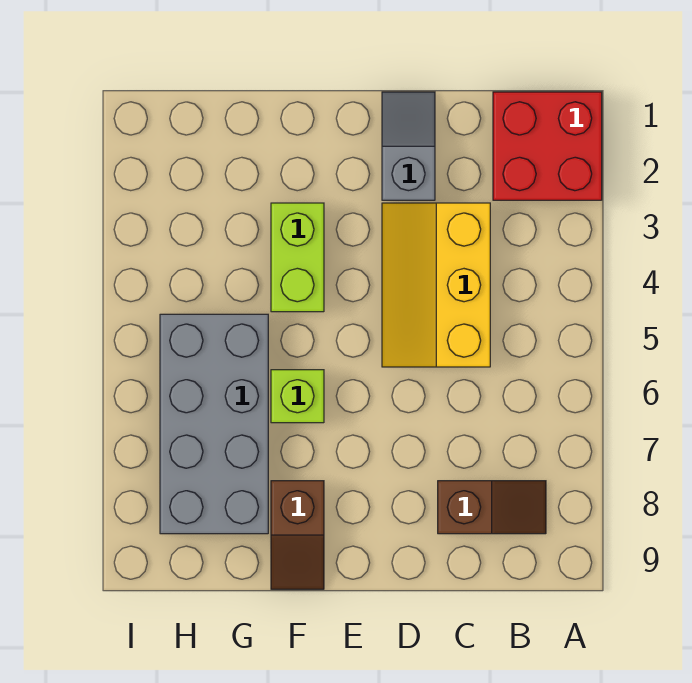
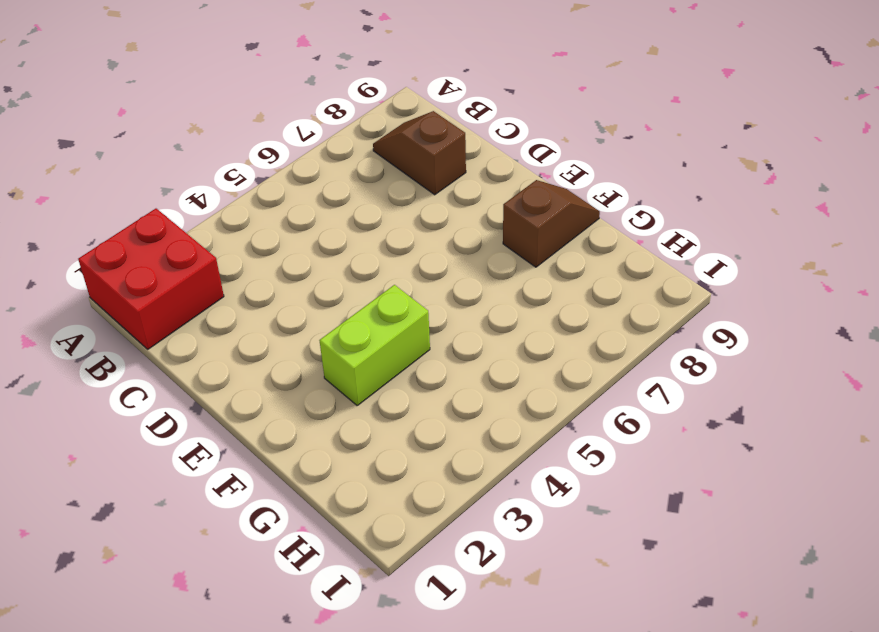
none -> yellow slope C3:D5 level 1 top C
none -> grey slope D1:D2 level 1 top 2

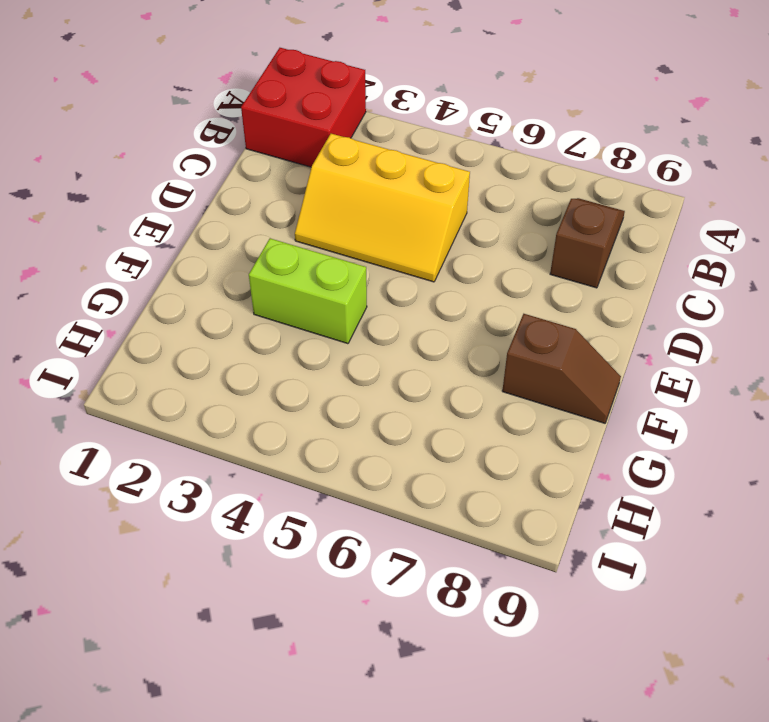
none -> grey slope D1:D2 level 1 top 2
none -> lime brick F6 level 1

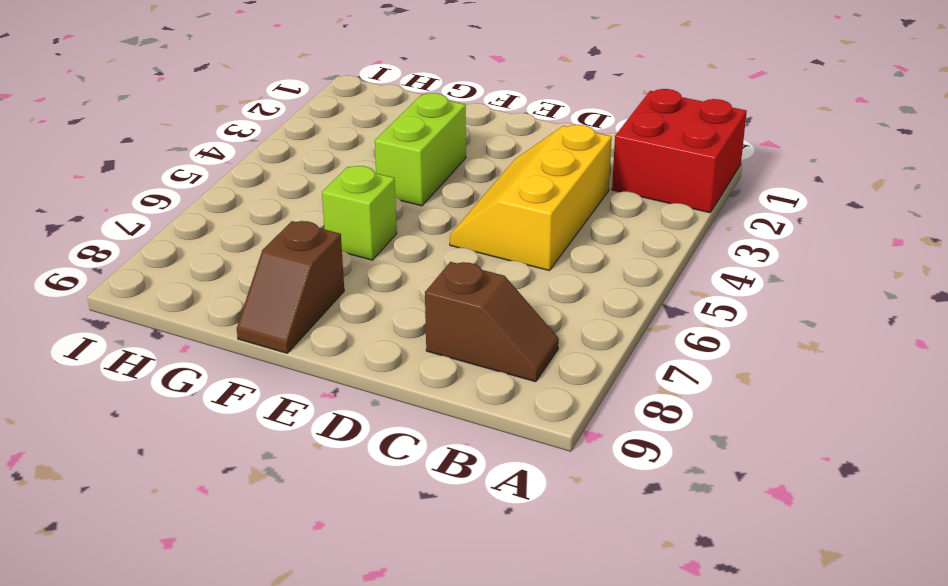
none -> grey slope D1:D2 level 1 top 2
none -> grey brick G5:H8 level 1

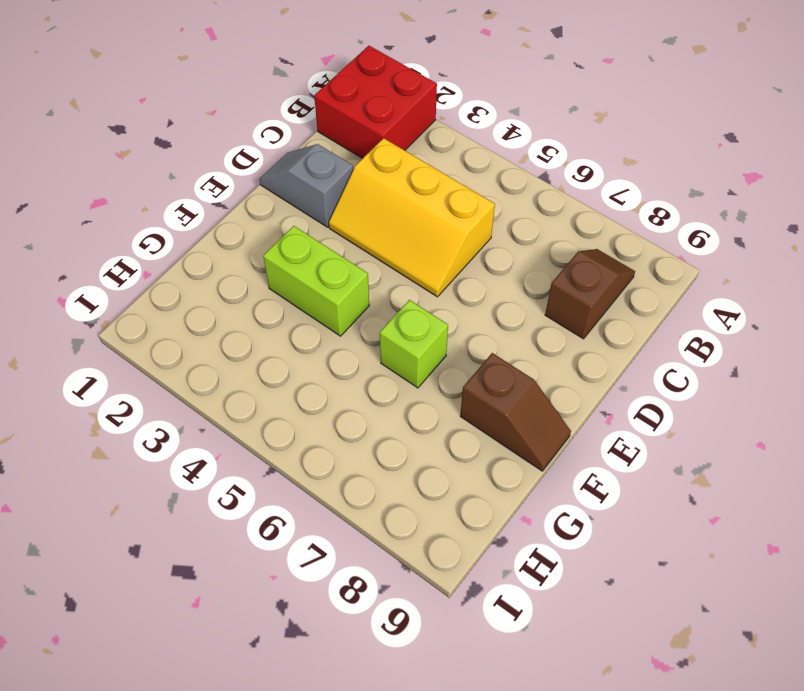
none -> grey brick G5:H8 level 1

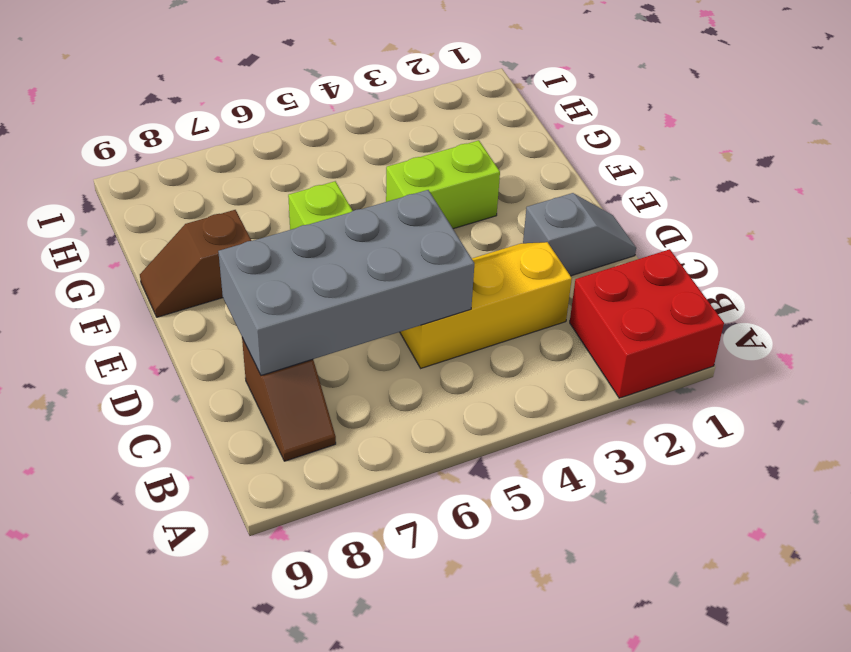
grey brick C5:D8 level 2 -> grey brick G5:H8 level 1

